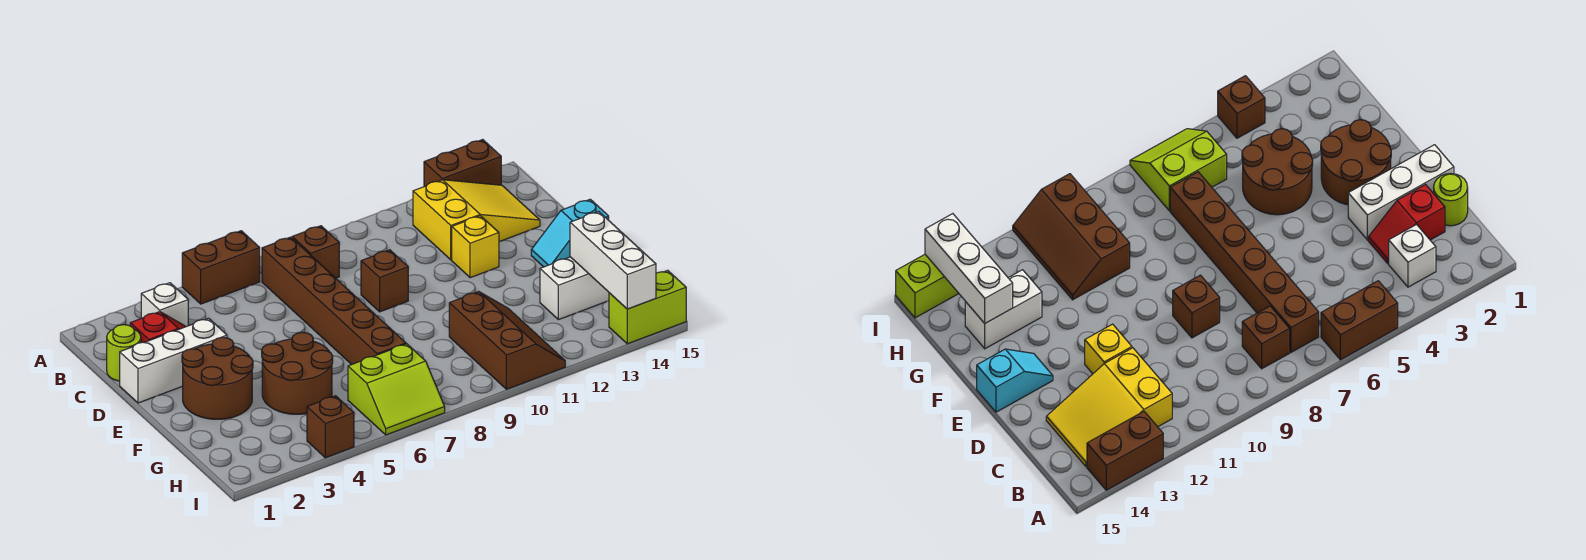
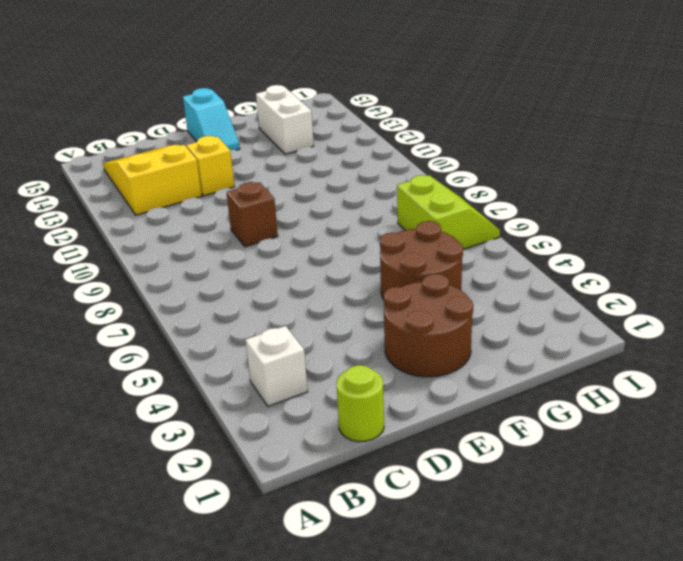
none -> brown brick A5:A6 level 1
none -> brown brick A13:A14 level 1
none -> brown brick B7:G7 level 1

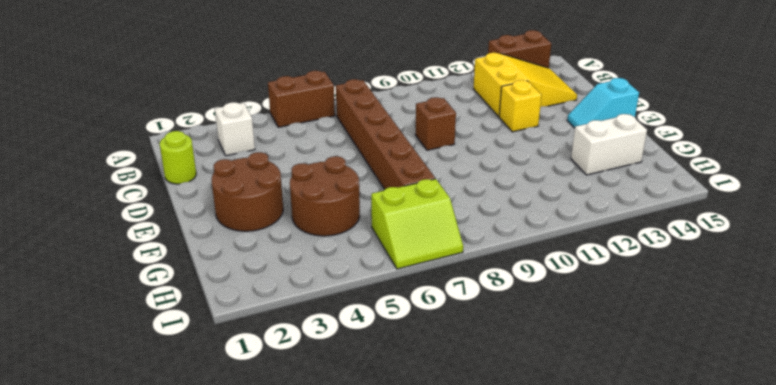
none -> brown brick B8 level 1
none -> red slope C2:C3 level 1 top 2
none -> white brick D1:D3 level 1

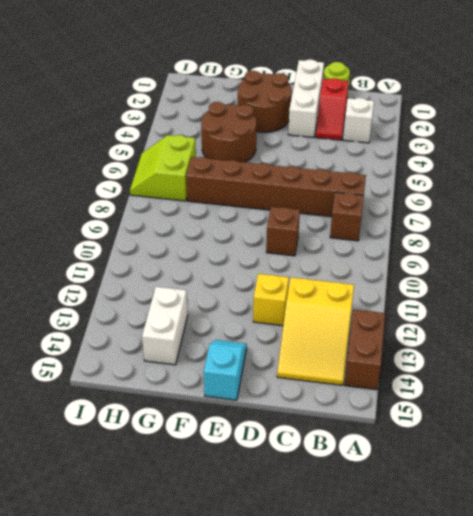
none -> brown brick A5:A6 level 1
none -> brown slope G10:I11 level 1 top 10
none -> brown brick I4 level 1

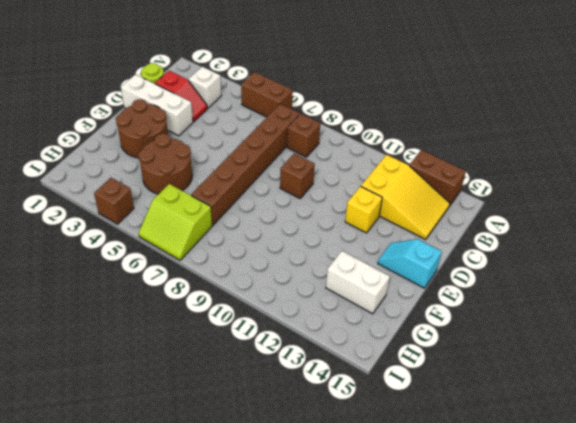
none -> brown slope G10:I11 level 1 top 10
none -> lime brick I14:I15 level 1
none -> white brick G14:I14 level 2

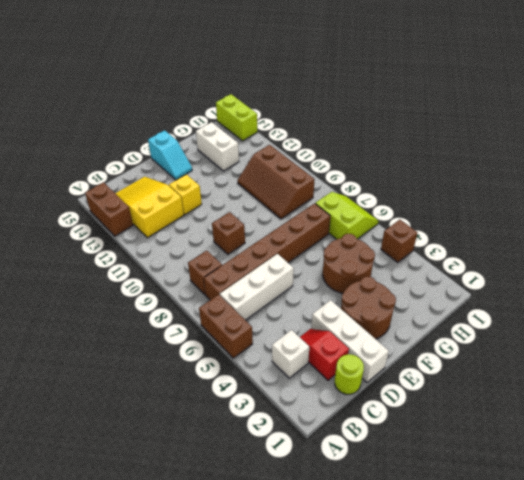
white brick B6:D6 level 1 -> white brick G14:I14 level 2
brown slope G9:H11 level 1 top H -> brown slope G10:I11 level 1 top 10

